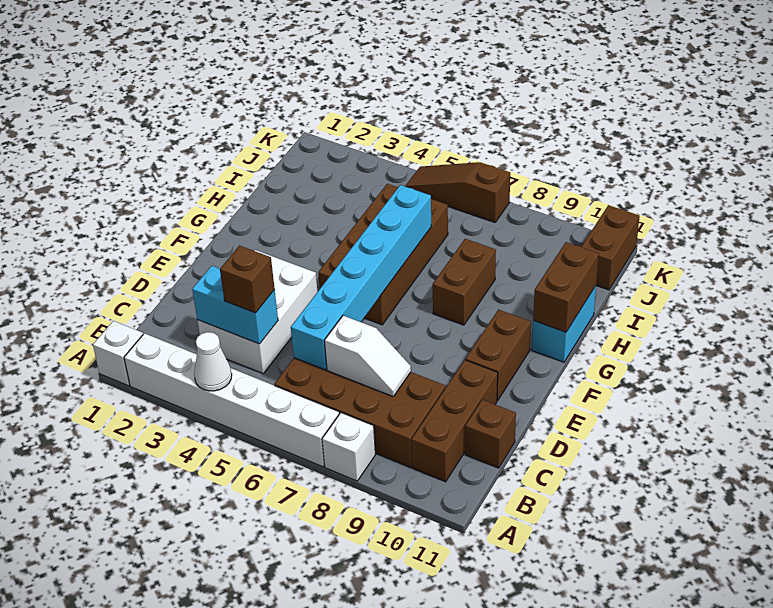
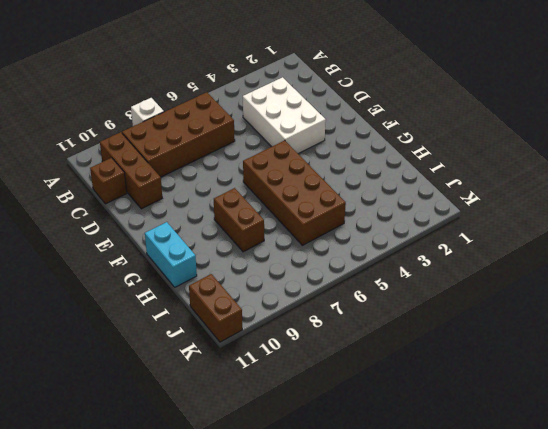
none -> white brick A1 level 1
none -> white brick A2:A7 level 1
none -> brown brick E10:F10 level 1

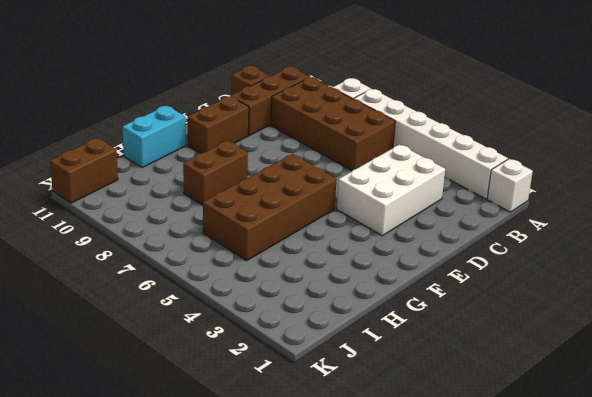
none -> brown slope K5:K7 level 1 top 7
none -> white cone A4 level 2
none -> cyan brick C3:C4 level 2

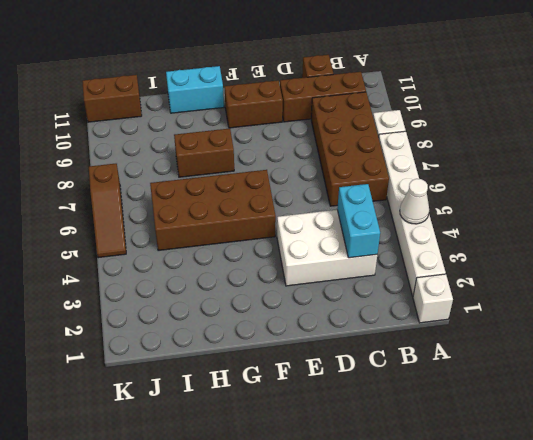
none -> cyan brick C6:H6 level 2
none -> white slope C7:C8 level 2 top 7
none -> brown brick G11:H11 level 2

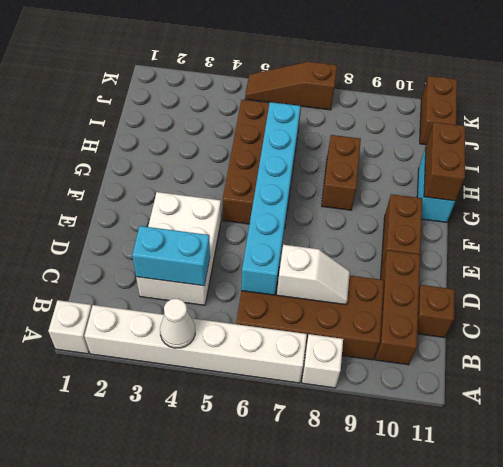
none -> brown brick C4 level 3

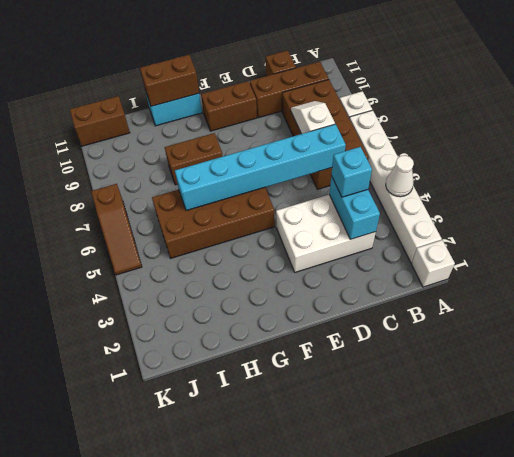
cyan brick C4 level 3 -> brown brick C4 level 3

